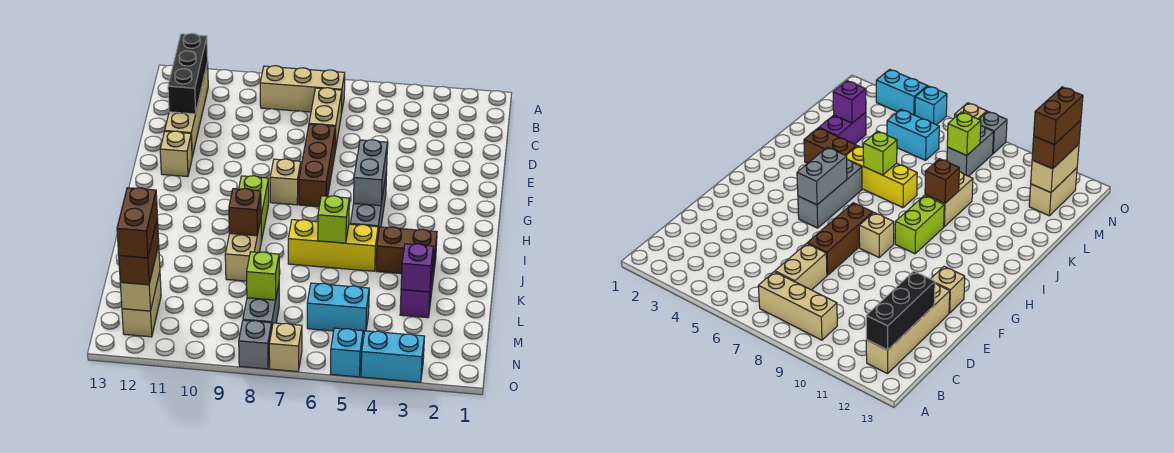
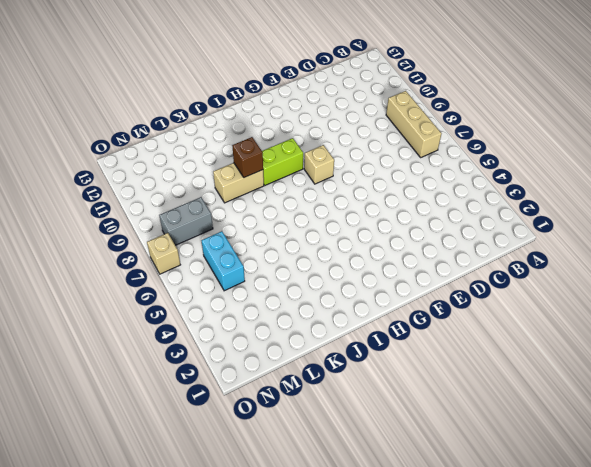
none -> tan brick B12:E12 level 1
none -> tan brick C7:D7 level 1
none -> brown brick E7:G7 level 1

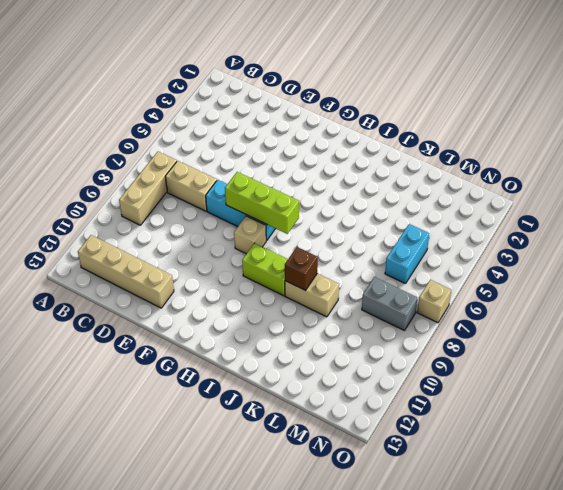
cyan brick E7:G7 level 1 -> brown brick E7:G7 level 1
lime brick F7:H7 level 2 -> none
none -> tan brick F12 level 1
none -> grey brick G5:I5 level 1
none -> brown brick J3:J4 level 1

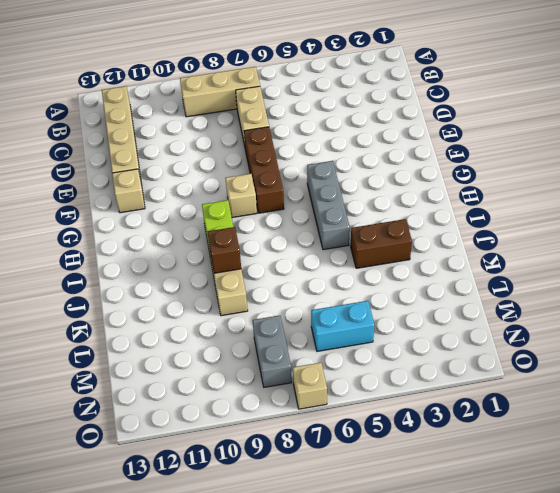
none -> yellow brick J5:J7 level 1
none -> purple brick K3:L3 level 1
none -> tan brick M12:N12 level 1

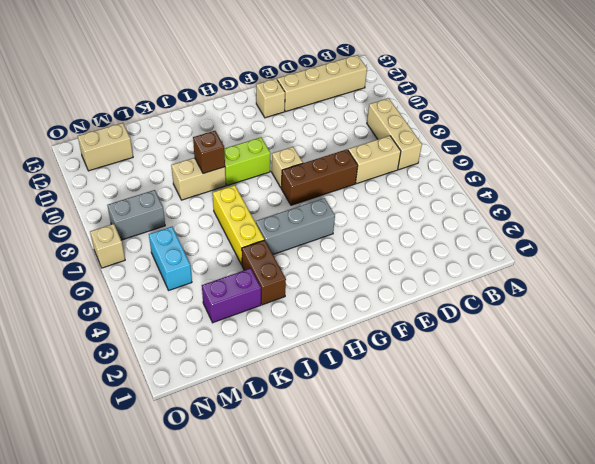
none -> cyan brick O3:O4 level 1
none -> cyan brick O5 level 1
none -> grey brick O8 level 1

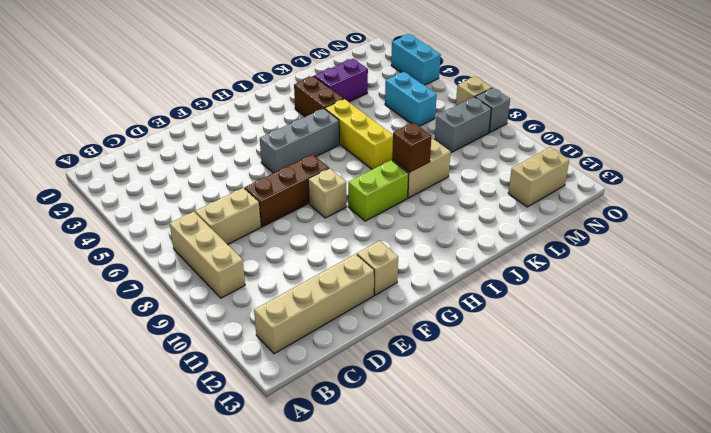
none -> cyan brick O5 level 1
none -> black brick B12:D12 level 2
none -> grey brick G5:H5 level 2

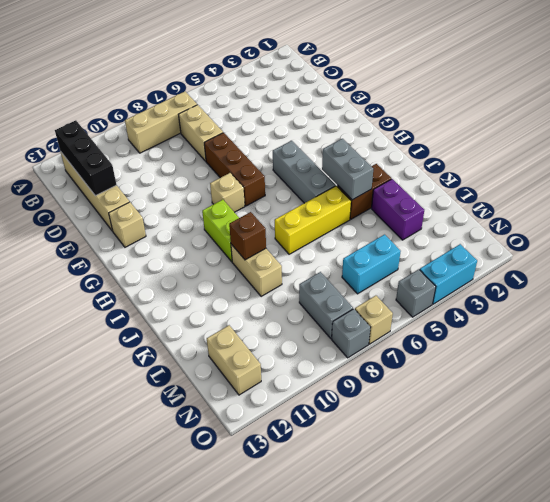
grey brick I4:J4 level 2 -> grey brick G5:H5 level 2
grey brick O5 level 1 -> cyan brick O5 level 1
none -> lime brick J6 level 2
none -> purple brick L3 level 2
none -> lime brick M8 level 2

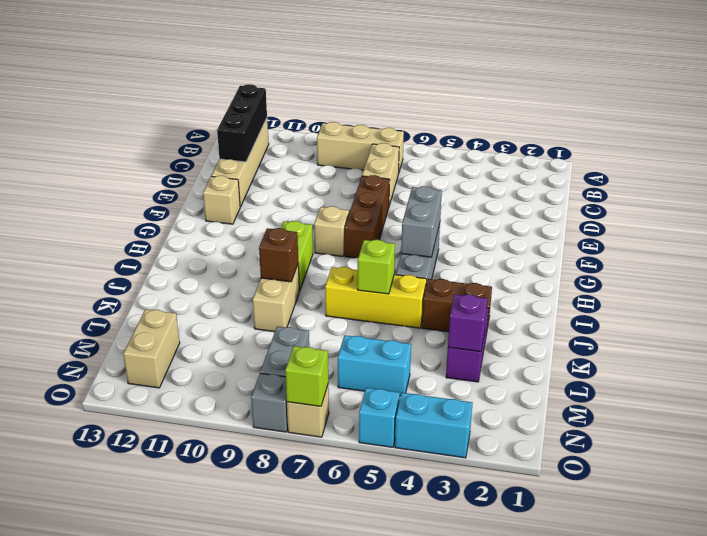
lime brick O7 level 2 -> lime brick M8 level 2
none -> tan brick M12:N12 level 2
none -> brown brick M12:N12 level 3
none -> brown brick M12:N12 level 4

